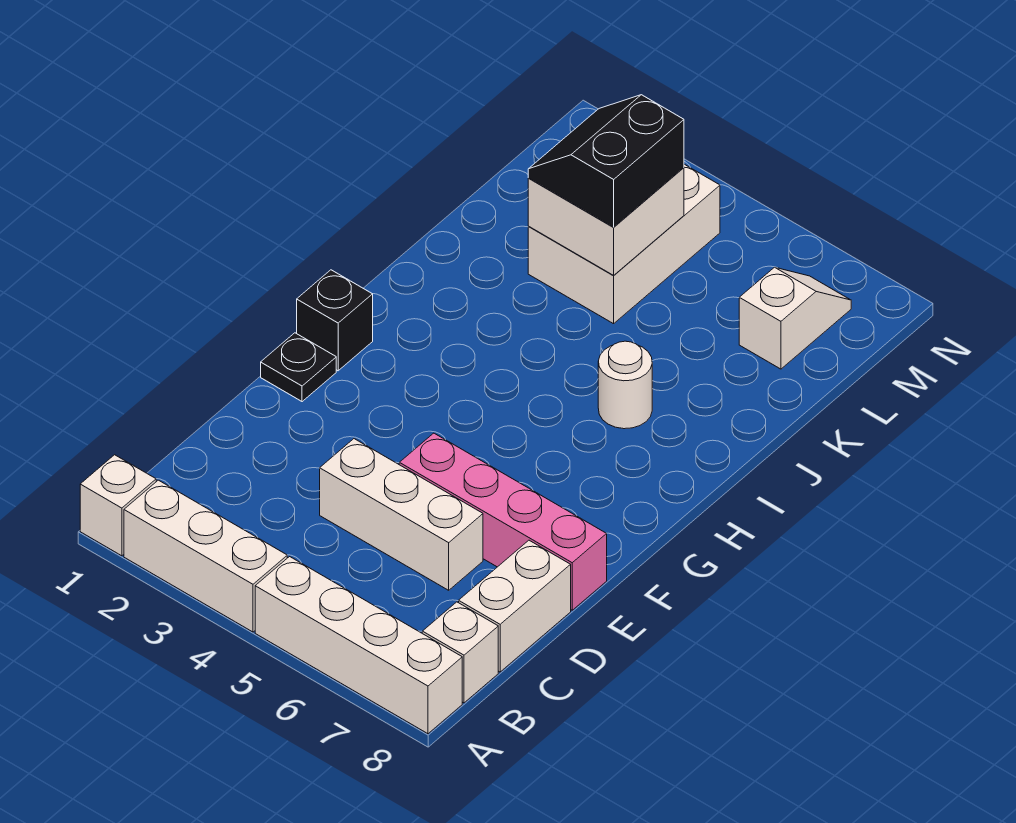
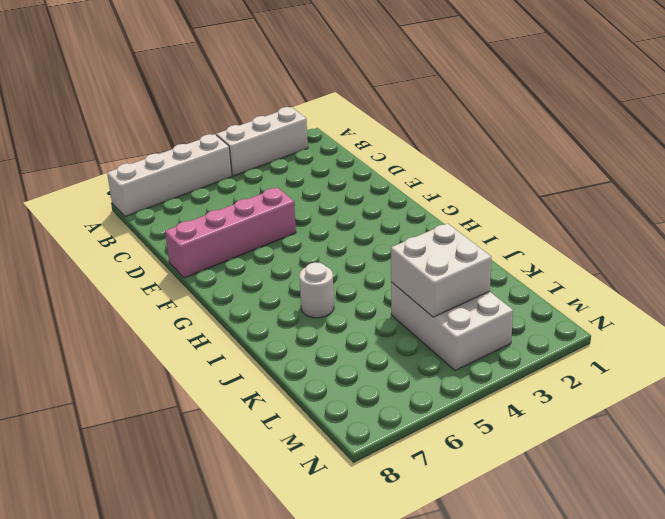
none -> white brick A1 level 1
none -> white brick B8 level 1
none -> white brick C8:D8 level 1

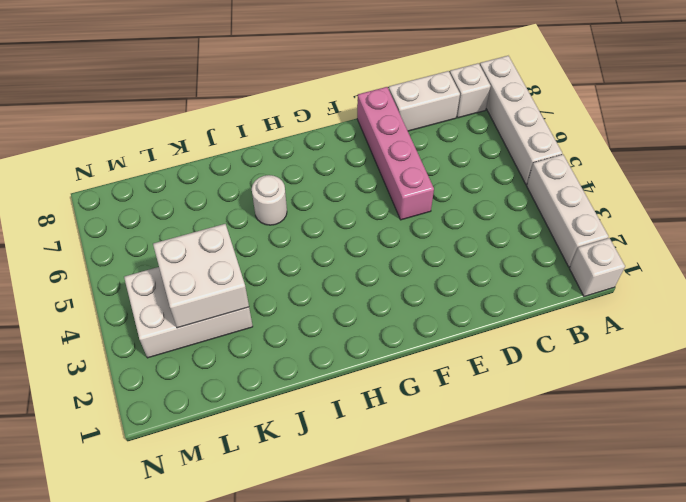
none -> white brick D4:D6 level 1
none -> black plate F1 level 1
none -> black brick G1 level 1

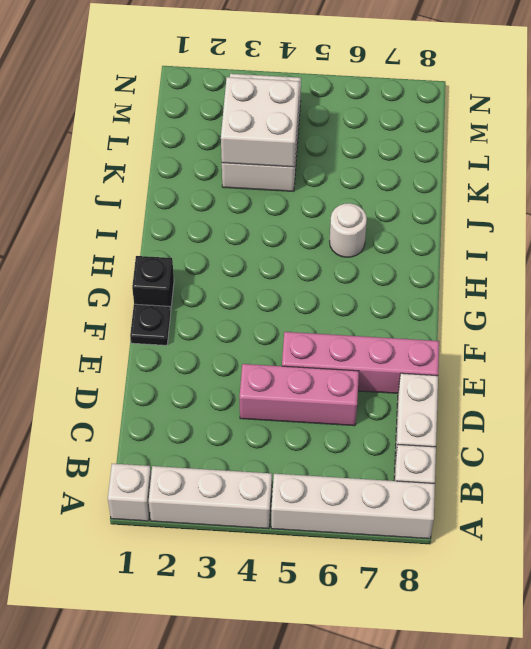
pink brick D4:D6 level 1 -> white brick D4:D6 level 1
none -> white slope L7:M7 level 1 top L
none -> black slope K3:L4 level 3 top 4

